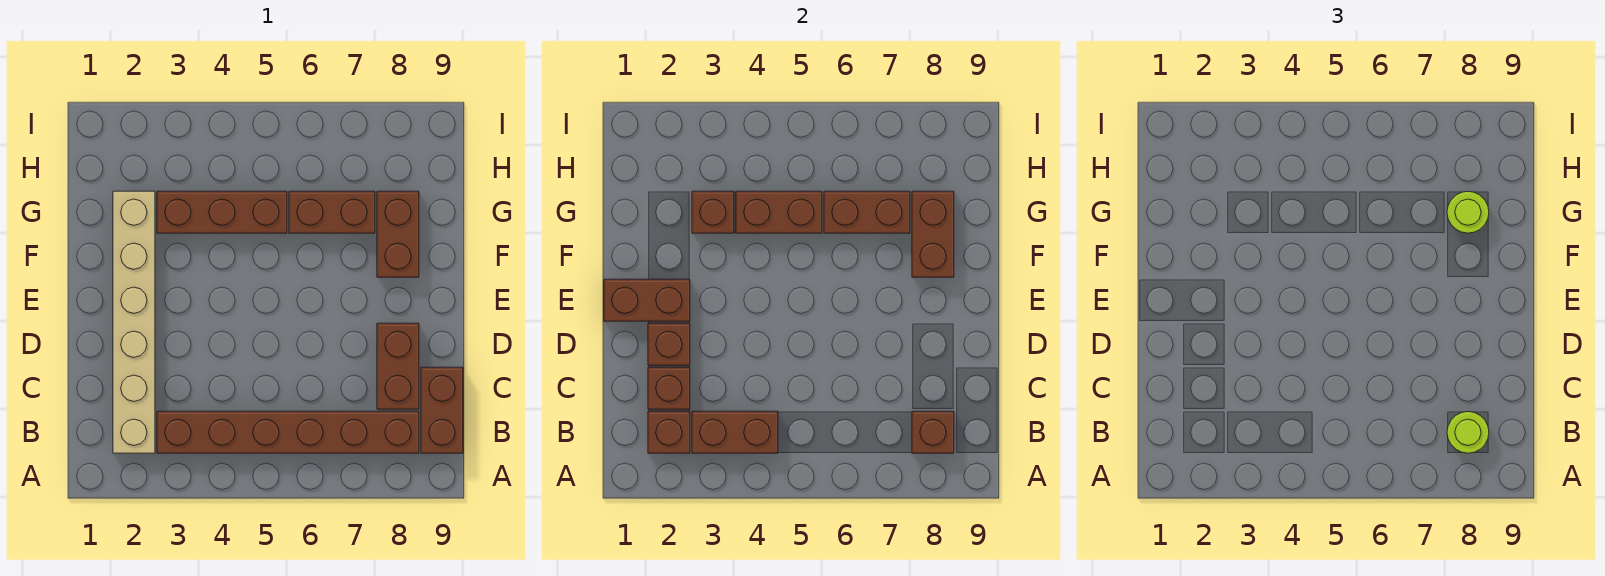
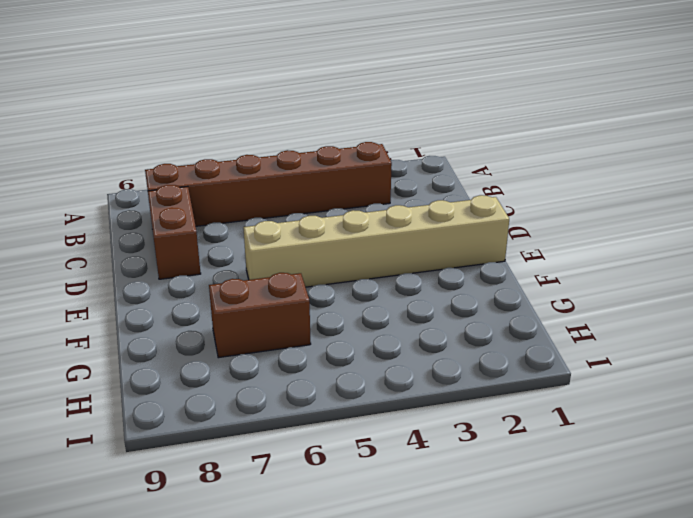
tan brick E1:E6 level 1 -> tan brick B2:G2 level 1
none -> brown brick B9:C9 level 1
none -> brown brick F8:G8 level 1
none -> brown brick G3:G5 level 1

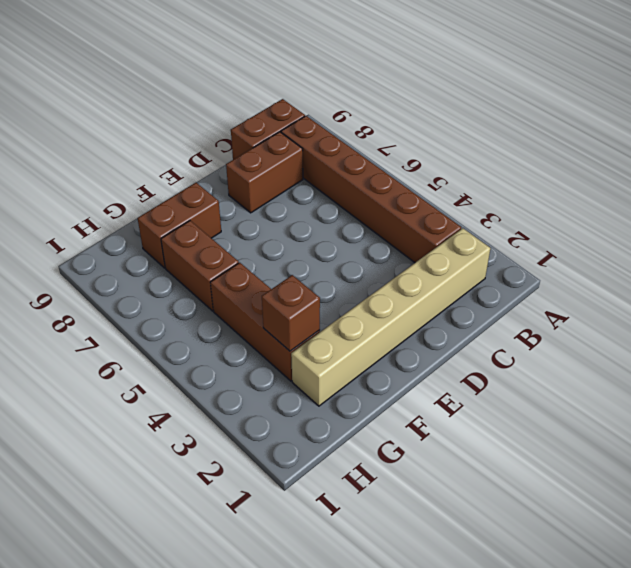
none -> brown brick B2 level 2
none -> brown brick B3:B4 level 2
none -> brown brick B8 level 2

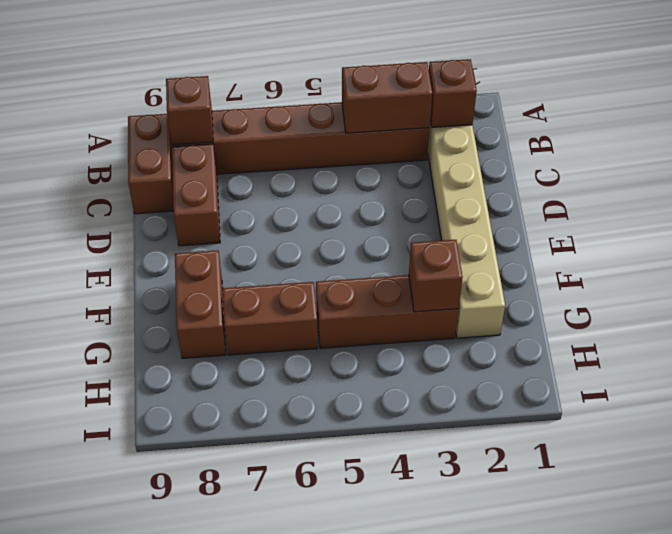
none -> brown brick C2 level 2
none -> brown brick D2 level 2
none -> brown brick E1:E2 level 2

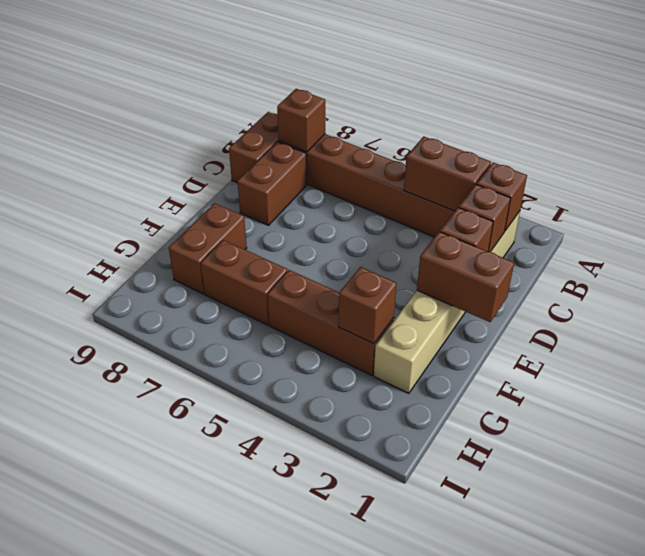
none -> brown brick F8:G8 level 2
none -> brown brick G4:G5 level 2
none -> brown brick G6:G7 level 2

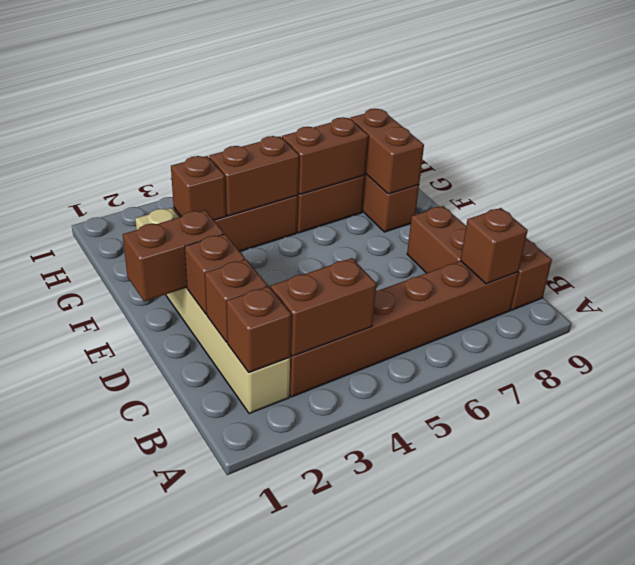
none -> lime round brick B8 level 3
none -> lime round brick G8 level 3

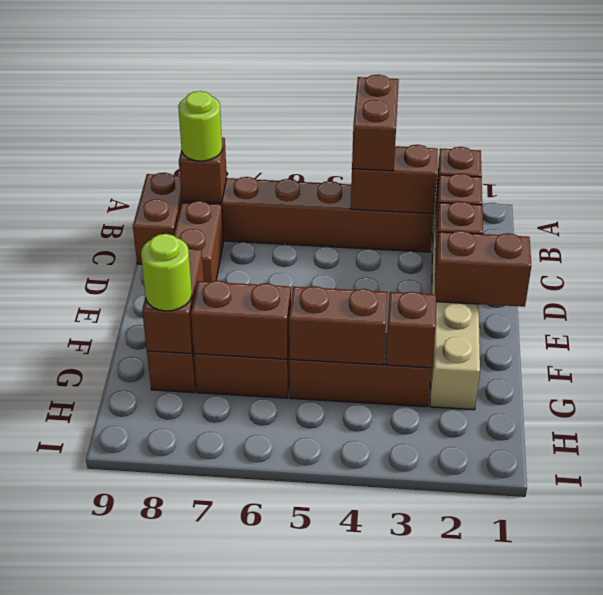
brown brick A4:B4 level 3 -> none

